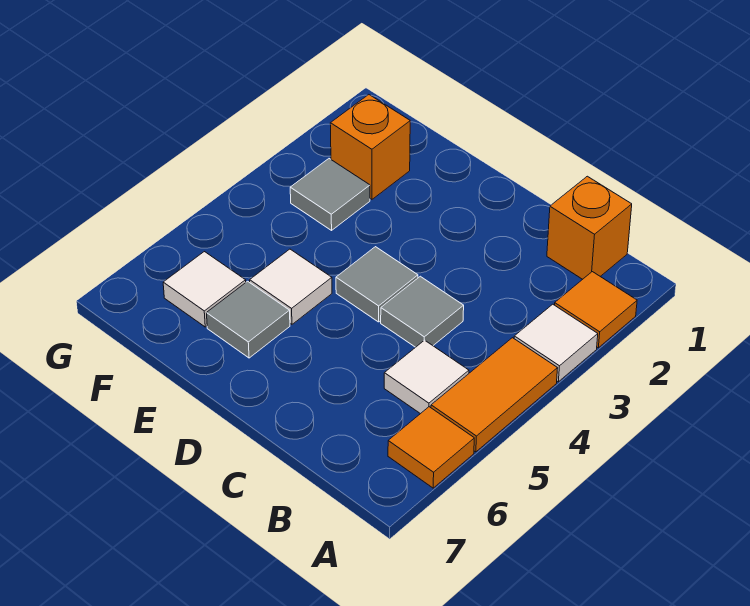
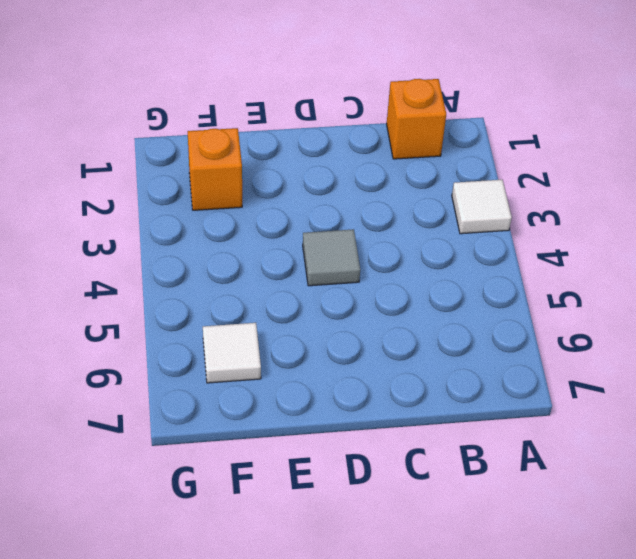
none -> orange tile A2 level 1
none -> orange tile A4:A5 level 1
none -> orange tile A6 level 1

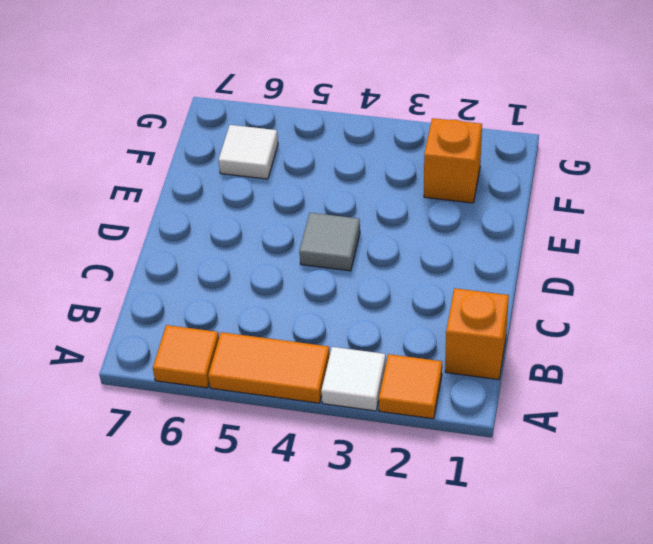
none -> white tile B5 level 1
none -> grey tile C4 level 1
none -> white tile E5 level 1

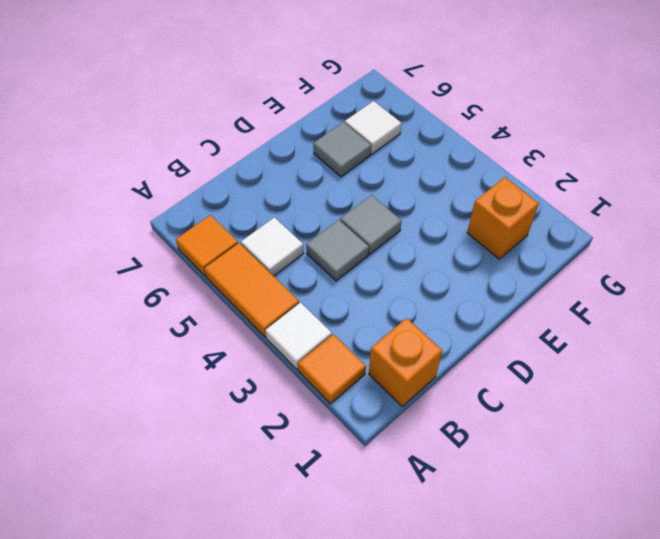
none -> white tile E5 level 1
none -> grey tile F3 level 1

